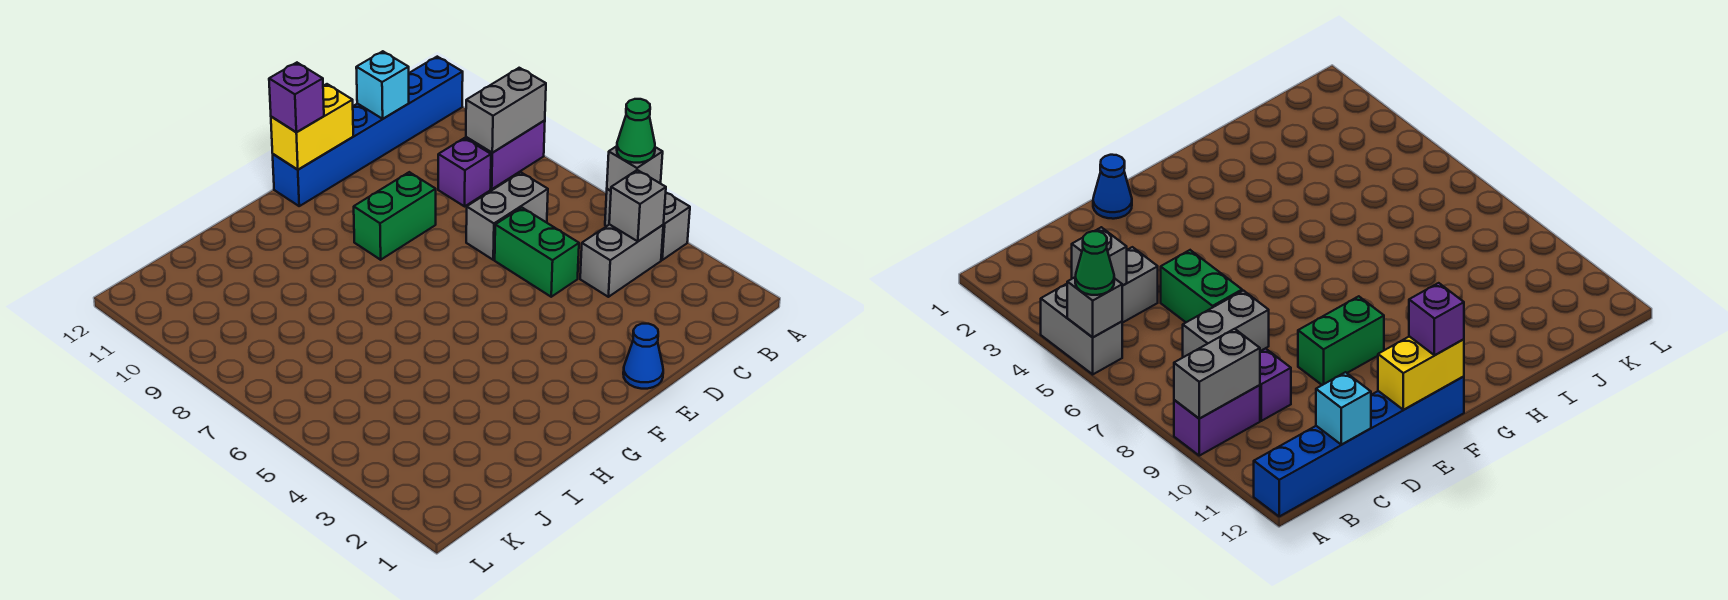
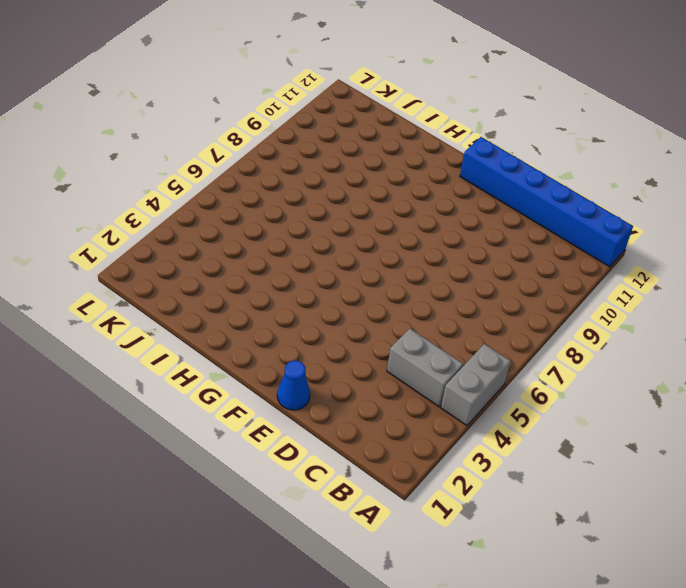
none -> purple brick A9:B9 level 1
none -> grey brick C7:D7 level 1
none -> purple brick C9 level 1

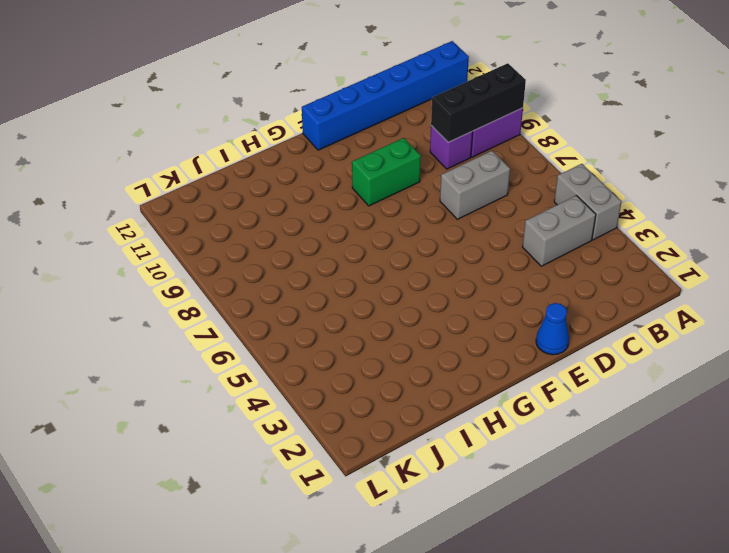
black brick A9:C9 level 2 -> grey brick A9:B9 level 2
none -> green brick D5:D6 level 1
none -> grey brick A5 level 2
none -> grey brick B4 level 2

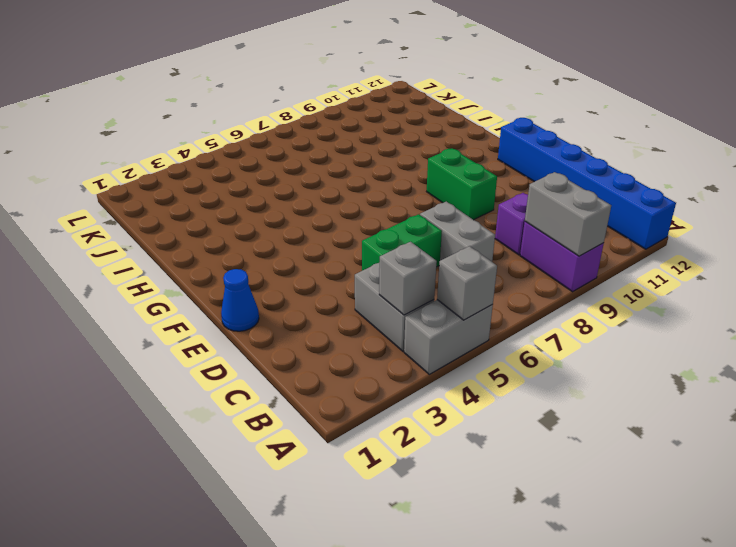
none -> cyan brick C12 level 2
none -> yellow brick E12:F12 level 2
none -> green cone A5 level 3

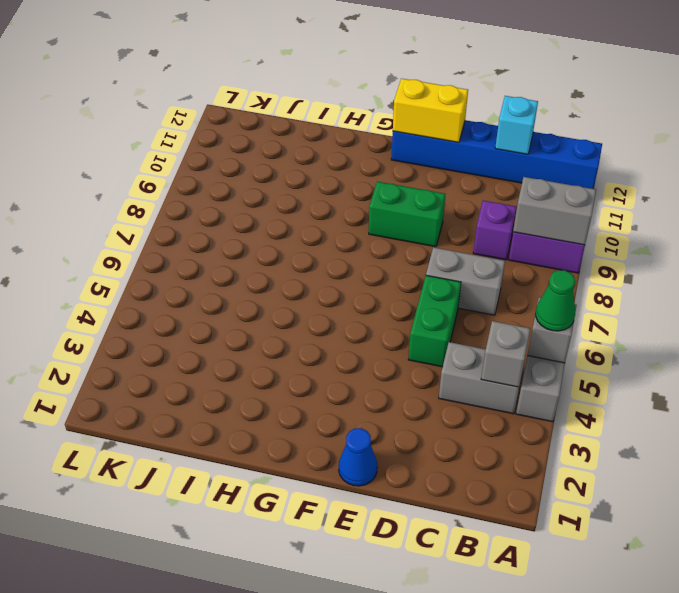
none -> purple brick F12 level 3

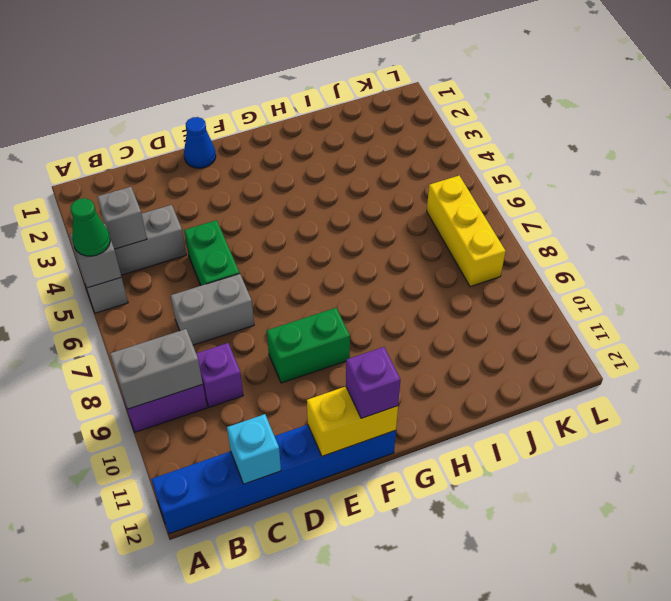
yellow brick K6:K8 level 1 -> none

